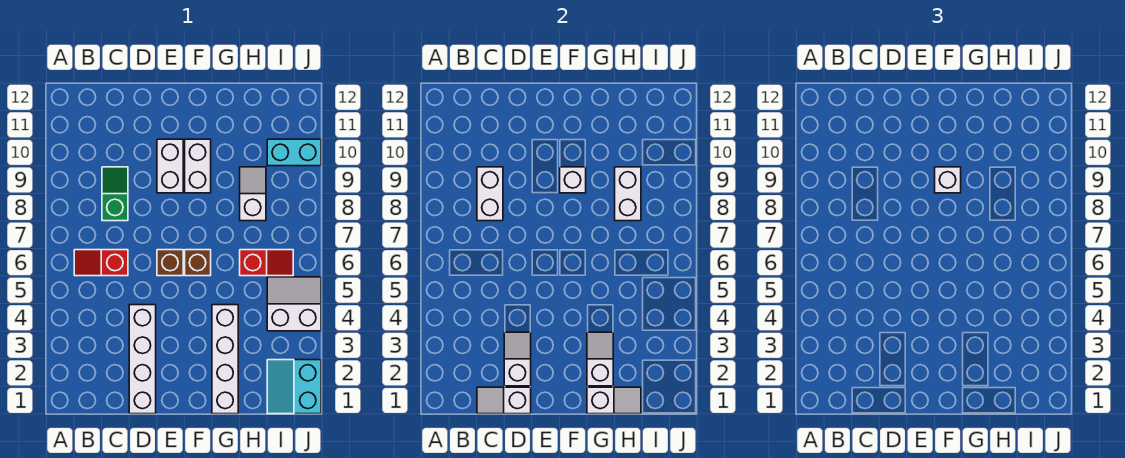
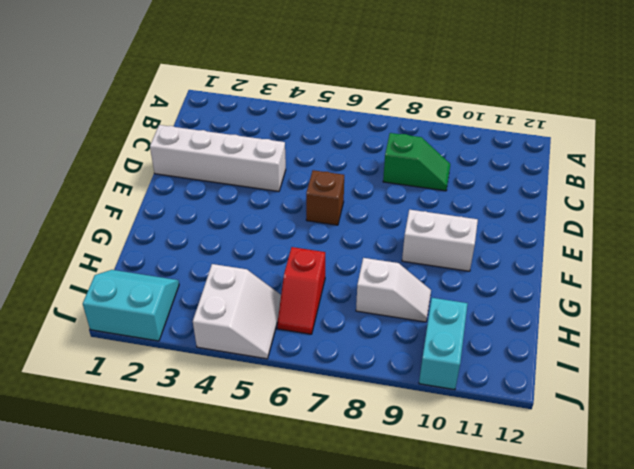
none -> red slope B6:C6 level 1 top C
none -> white brick E9:E10 level 1
none -> brown brick F6 level 1

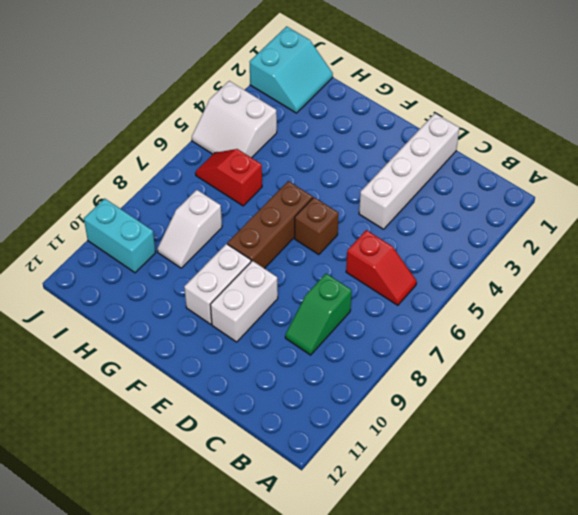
brown brick F6:F8 level 1 -> brown brick F6 level 1
none -> white brick G1:G4 level 1
none -> white slope C1:D1 level 2 top D
none -> white brick C8:C9 level 2

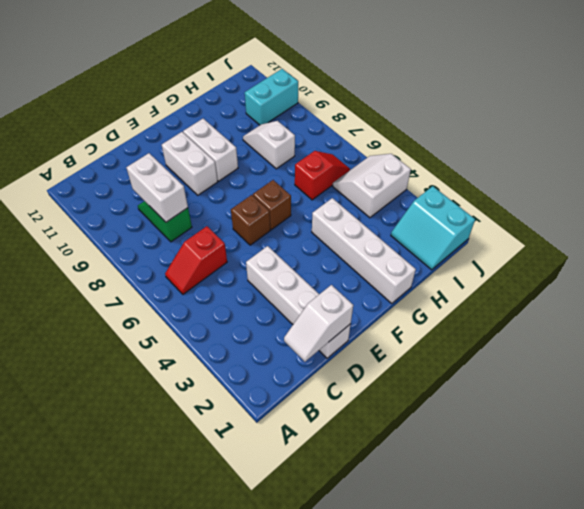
none -> white slope D2:D3 level 2 top 2
none -> white brick F9 level 2
none -> white slope G1:H1 level 2 top G

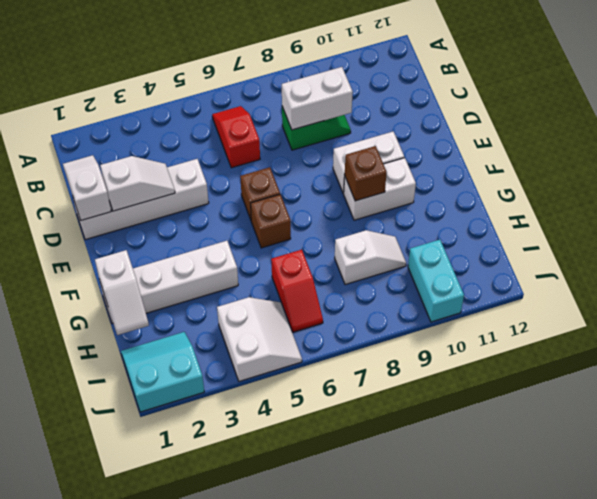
brown brick F9 level 2 -> white brick F9 level 2
none -> white slope G2:G3 level 2 top 2
none -> white brick H8:H9 level 2
none -> white brick F9 level 3

